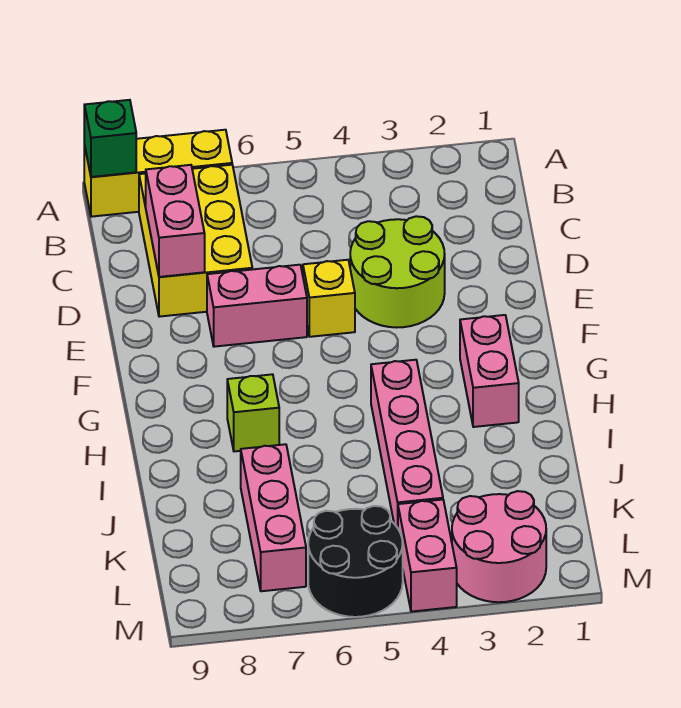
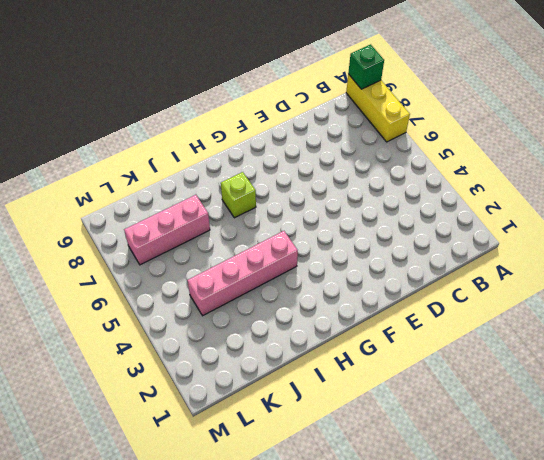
none -> yellow brick B7:D8 level 1
none -> lime round brick D3:E4 level 1
none -> yellow brick E5 level 1

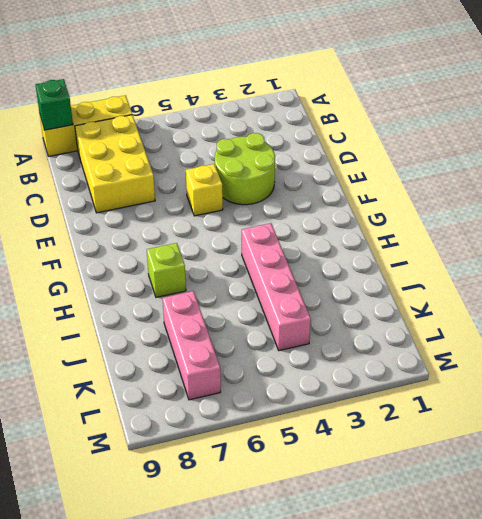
none -> pink brick E6:E7 level 1
none -> pink brick G2:H2 level 1
none -> pink round brick L2:M3 level 1

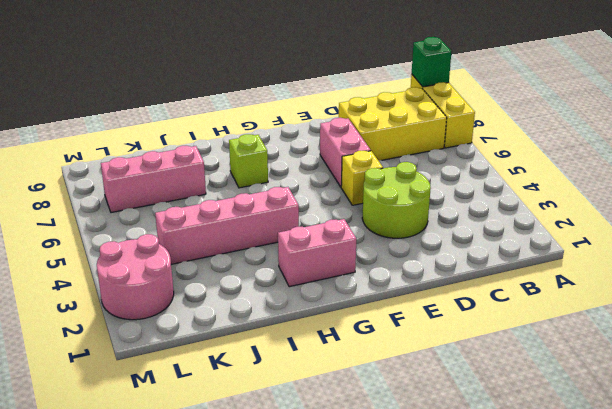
none -> pink brick L4:M4 level 1
none -> black round brick L5:M6 level 1
none -> pink brick C8:D8 level 2

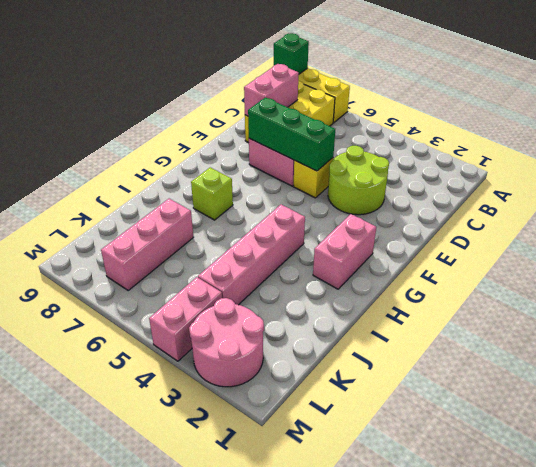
green brick E5:E7 level 2 -> none
none -> black round brick L5:M6 level 1

